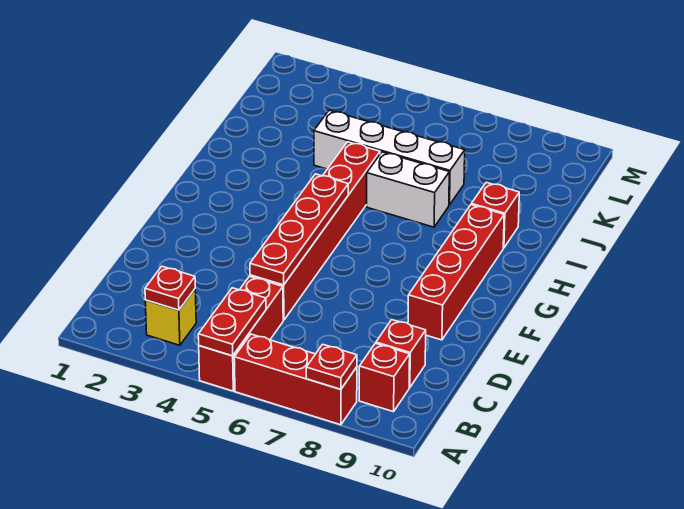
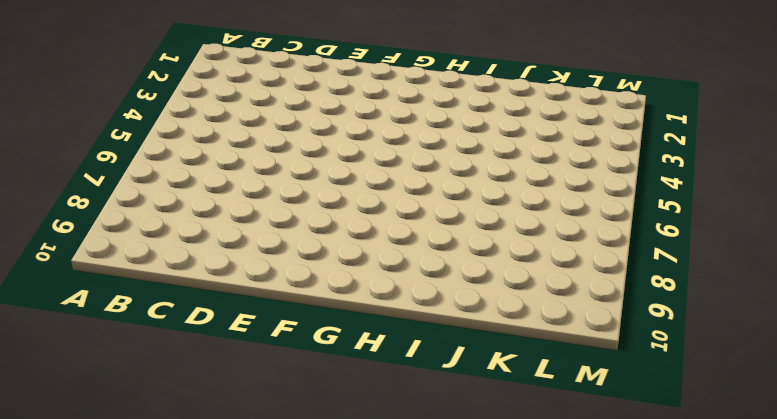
none -> red brick A5:C5 level 1
none -> red brick A6:A8 level 1
none -> yellow brick B3 level 1

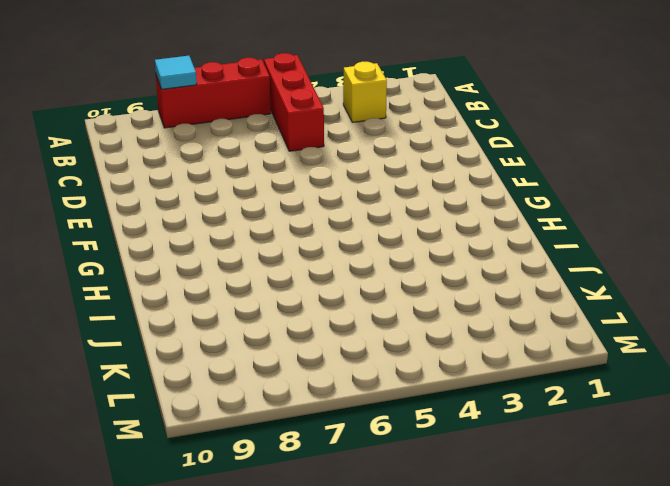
cyan tile A8 level 2 -> red plate A8 level 2
none -> red brick B9 level 1
none -> red brick C9 level 1
none -> red brick D5:I5 level 1

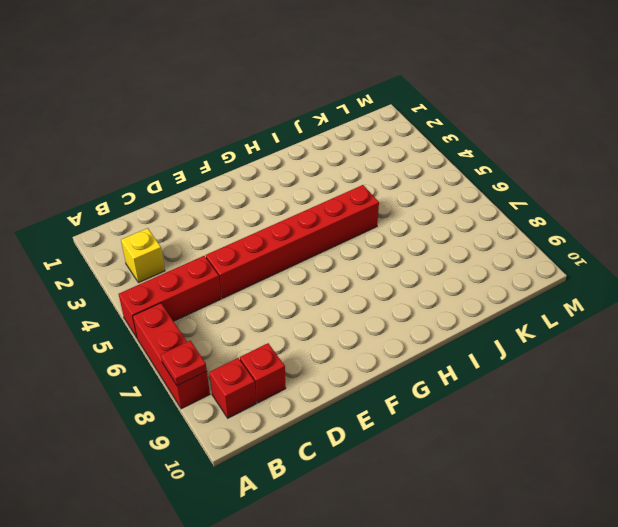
none -> red brick E9:H9 level 1
none -> white brick I6:I7 level 1
none -> red brick I9 level 1

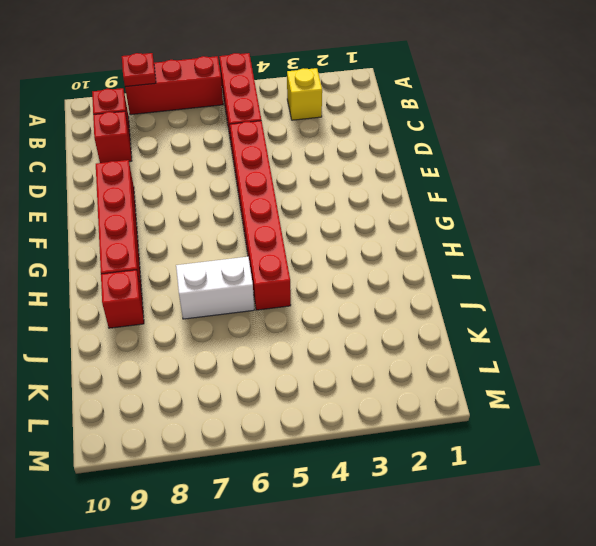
none -> white brick J4:J7 level 1
none -> red plate A5:B5 level 2
none -> red plate B3 level 2

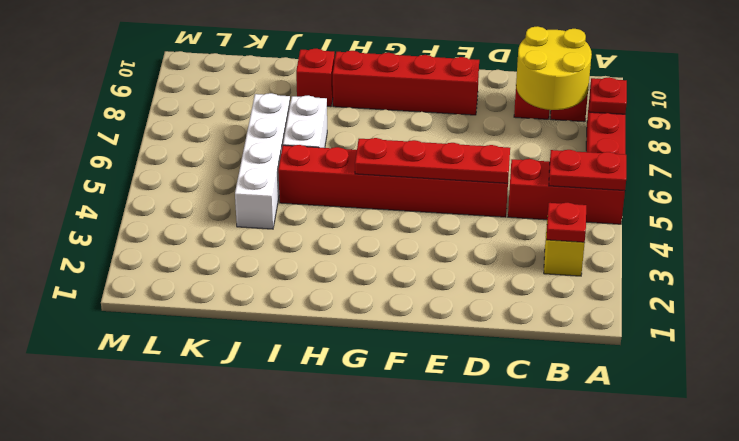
yellow round brick B8:C9 level 2 -> none

